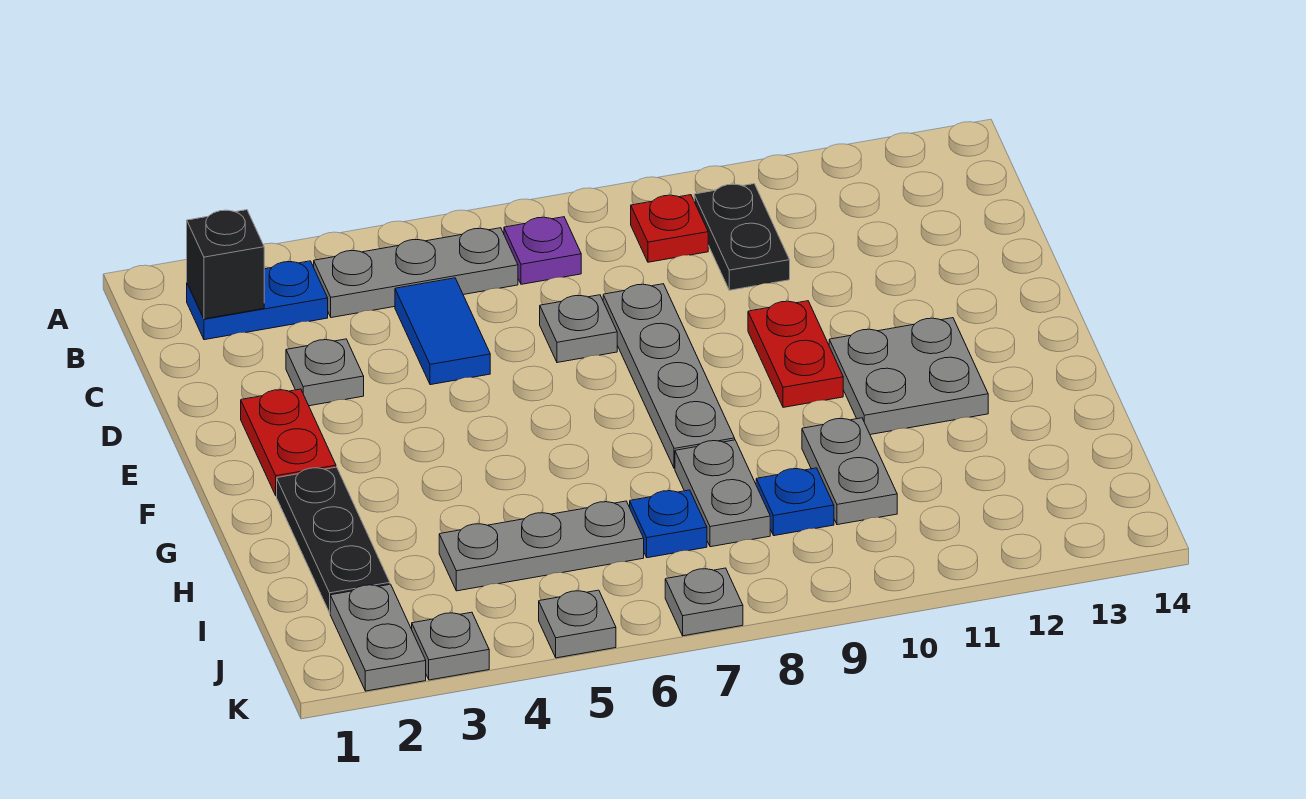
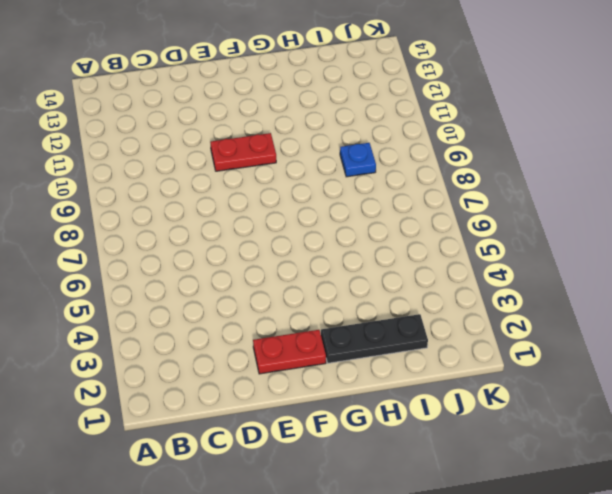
none -> blue plate B2:B3 level 1
none -> grey plate B4:B6 level 1
none -> purple plate B7 level 1

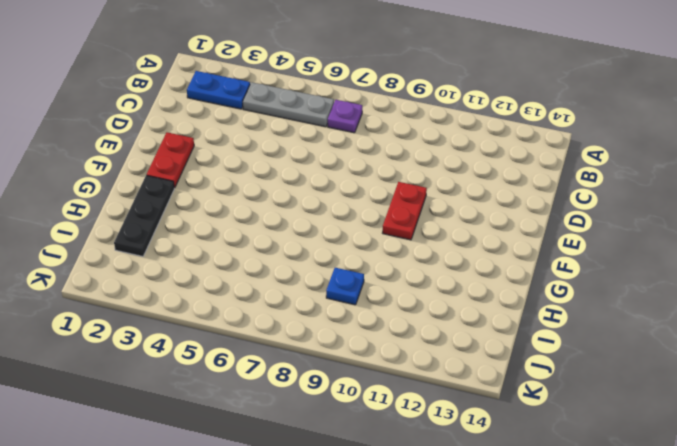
none -> red plate B9 level 1
none -> black plate B10:C10 level 1
none -> blue tile C5:D5 level 1

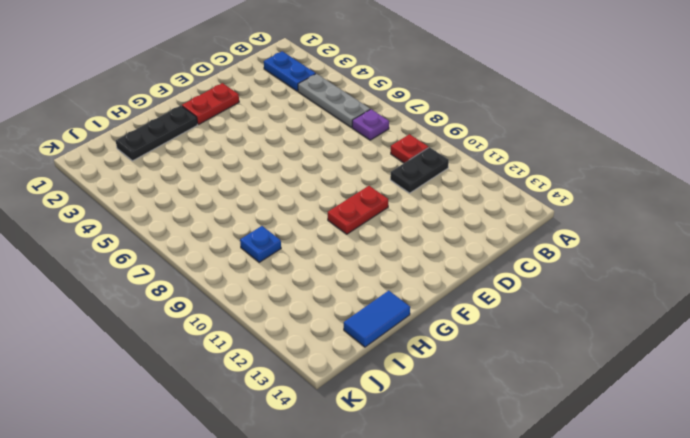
blue tile H14:I14 level 1 -> blue tile C5:D5 level 1
none -> grey plate D3 level 1
none -> grey plate D7 level 1
none -> grey plate D8:G8 level 1

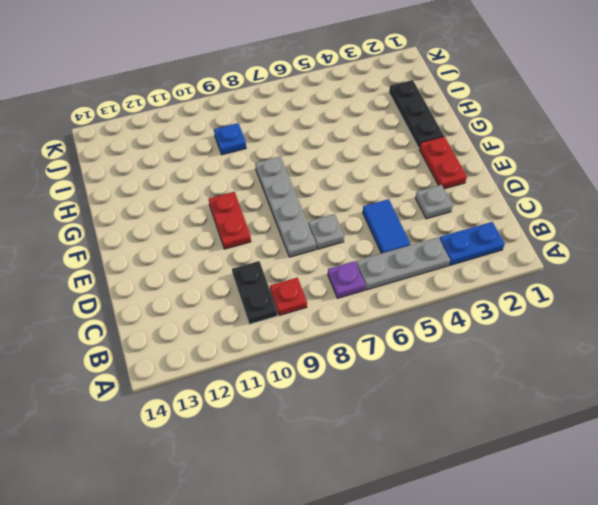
none -> grey plate F11:G12 level 1
none -> grey plate H8:I8 level 1
none -> grey plate H10:I10 level 1

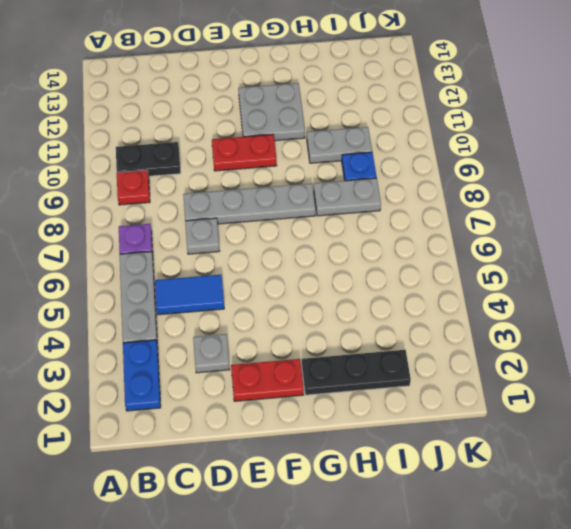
none -> grey plate I4:I6 level 1
none -> blue plate I7 level 1
none -> grey plate J2:K2 level 1

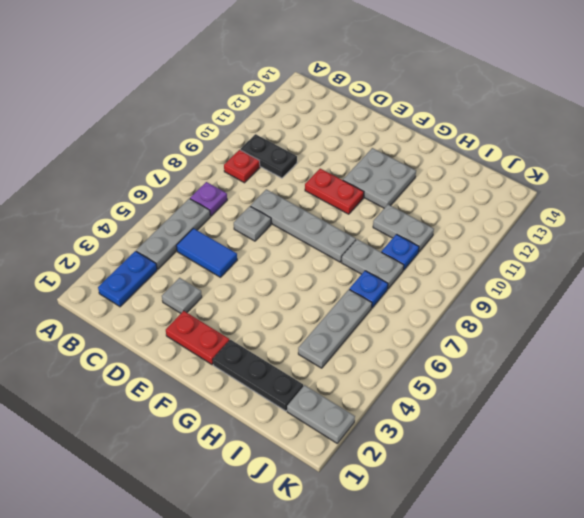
none -> grey plate K3 level 1
none -> grey plate K5 level 1
none -> grey plate K7 level 1

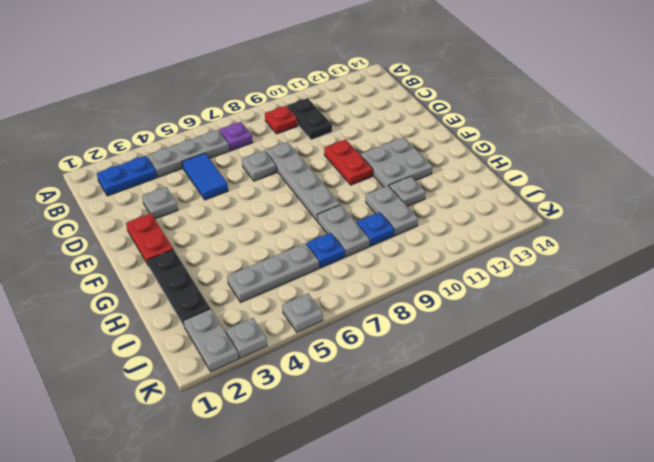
grey plate H11 level 1 -> grey plate K7 level 1
none -> black brick B2 level 2

